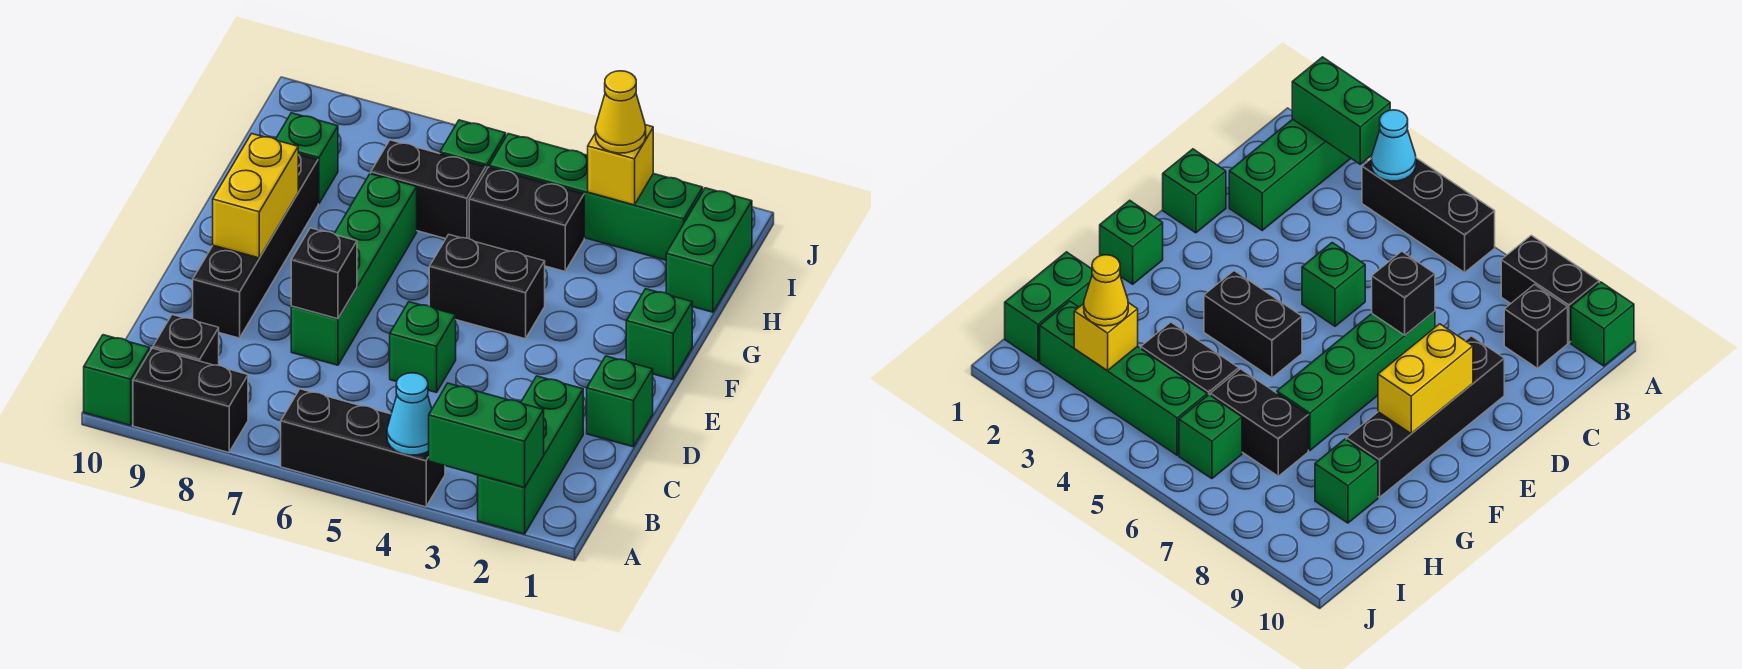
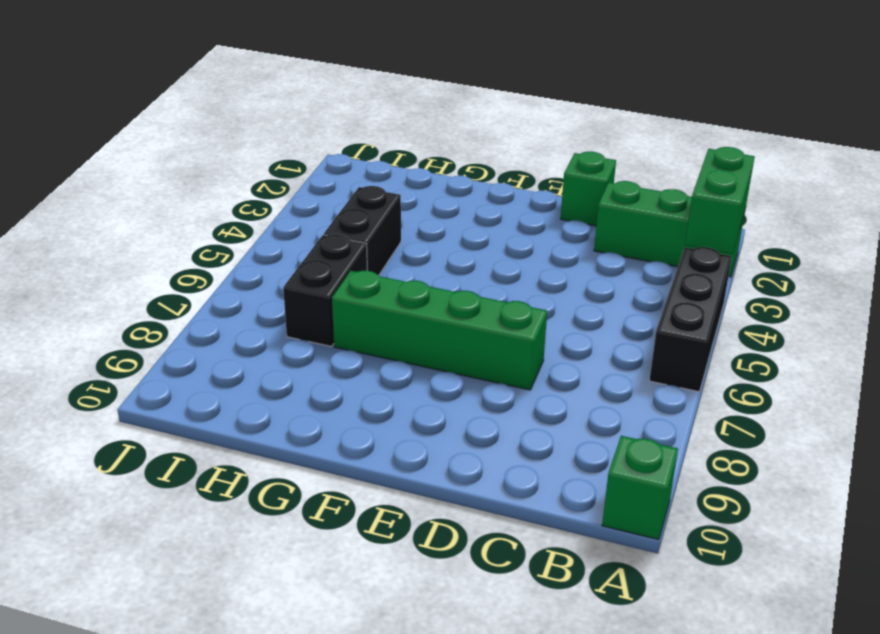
none -> black brick A8:A9 level 1
none -> black brick B9 level 1
none -> green brick D5 level 1

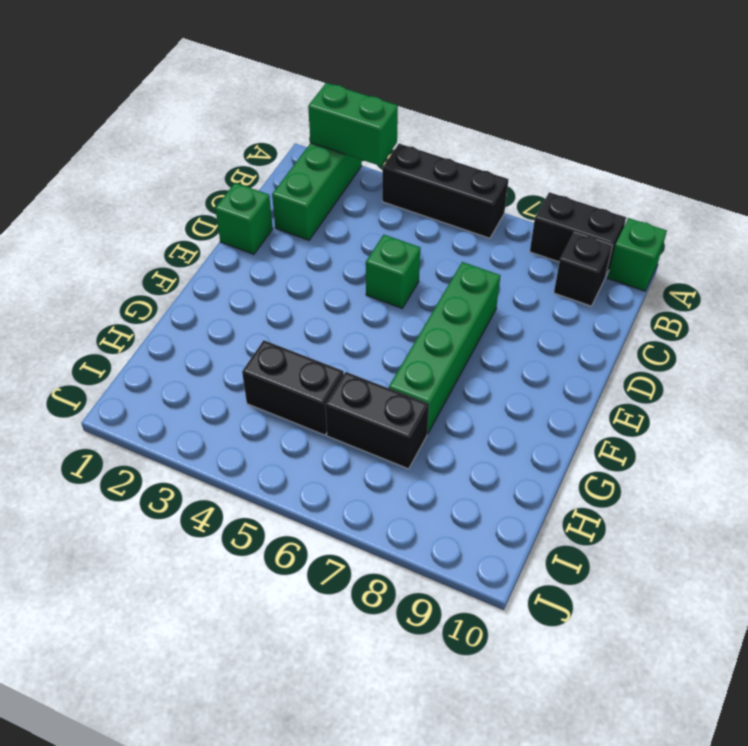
none -> black brick D9:G9 level 1
none -> green brick F1 level 1
none -> black brick F4:F5 level 1

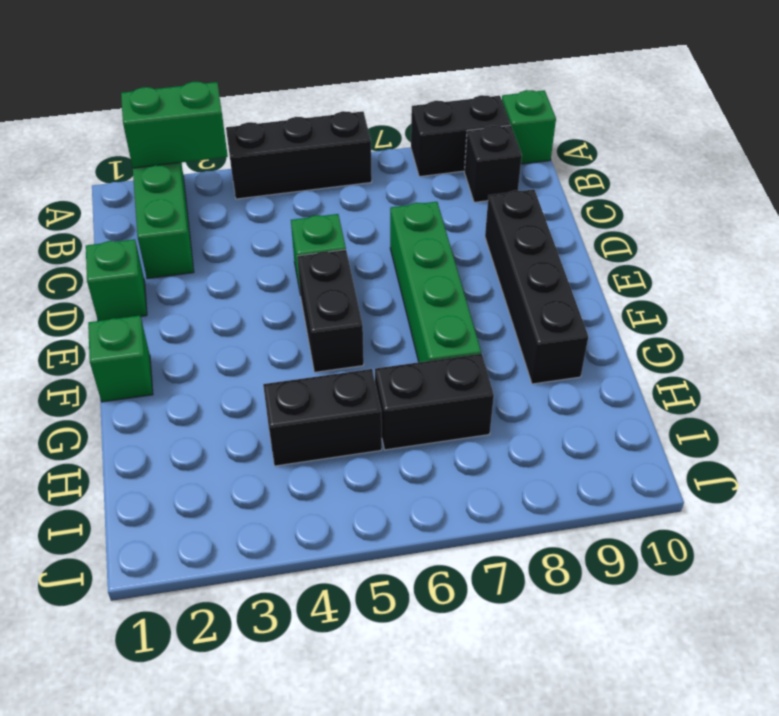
black brick E5:F5 level 1 -> black brick F4:F5 level 1
none -> green brick H1:I1 level 1
none -> green brick H9 level 1
none -> green brick I2:I5 level 1

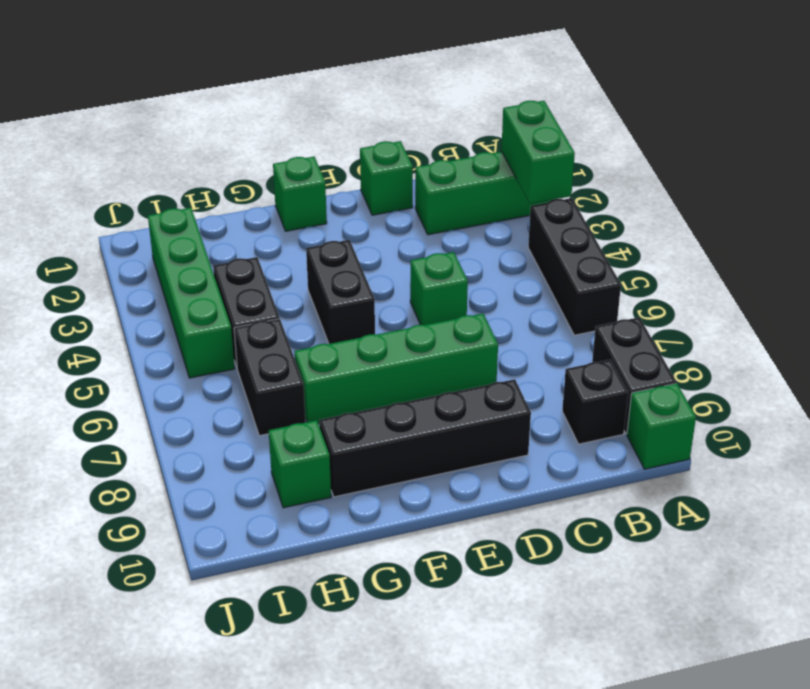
none -> green brick H1:I1 level 1
none -> green brick I6 level 1
none -> cyan cone A4 level 2

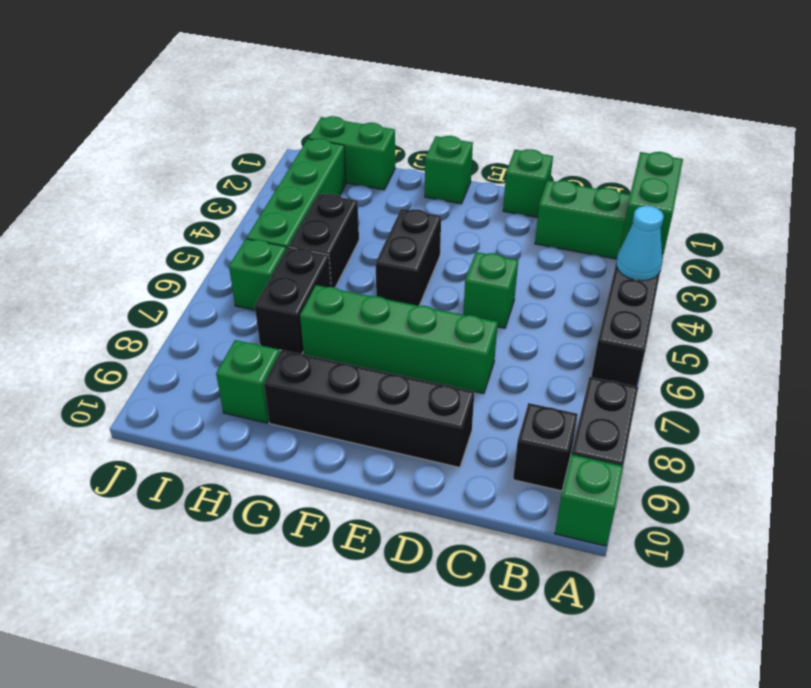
none -> black brick D7 level 2
none -> yellow brick E9:F9 level 2
none -> yellow brick I3 level 2

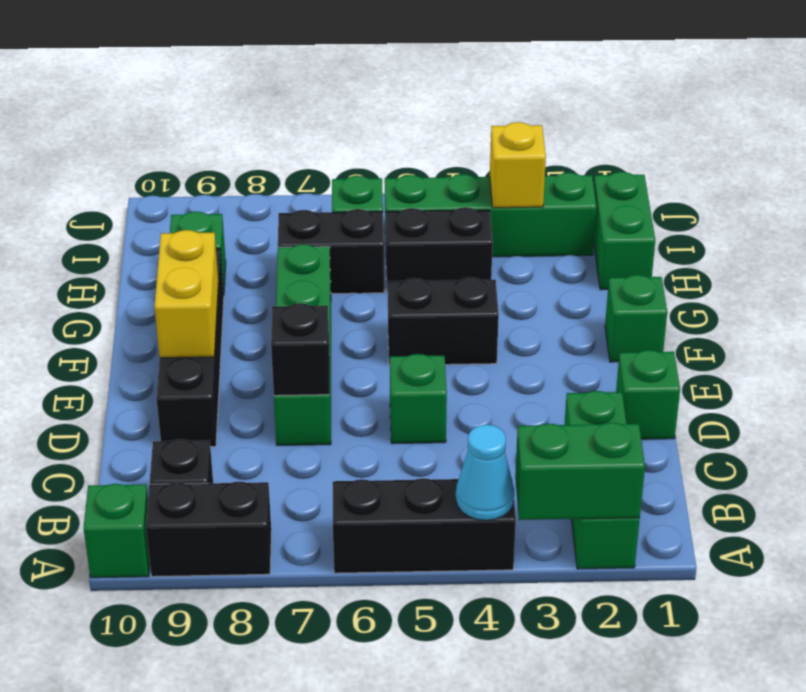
none -> yellow cone I3 level 3

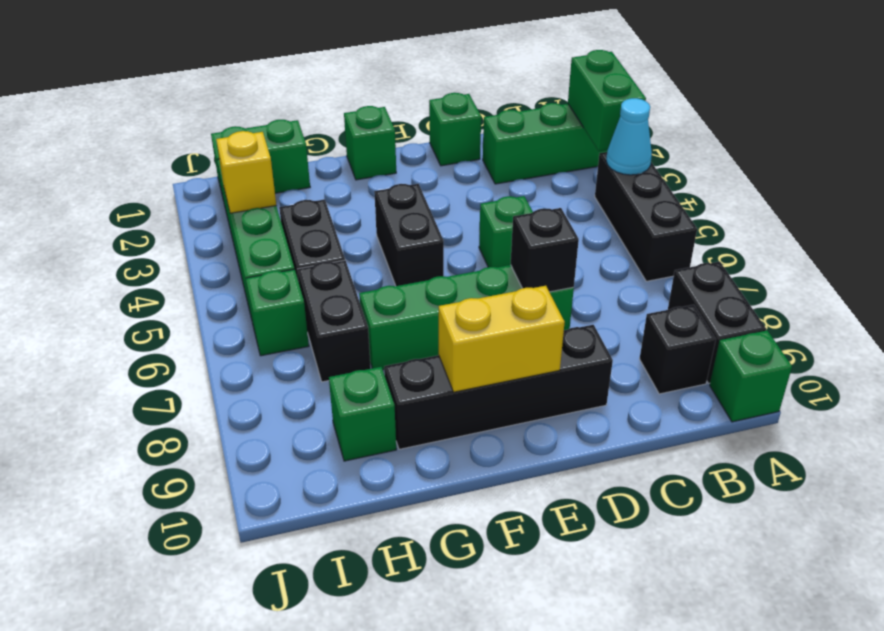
none -> yellow cone I3 level 3

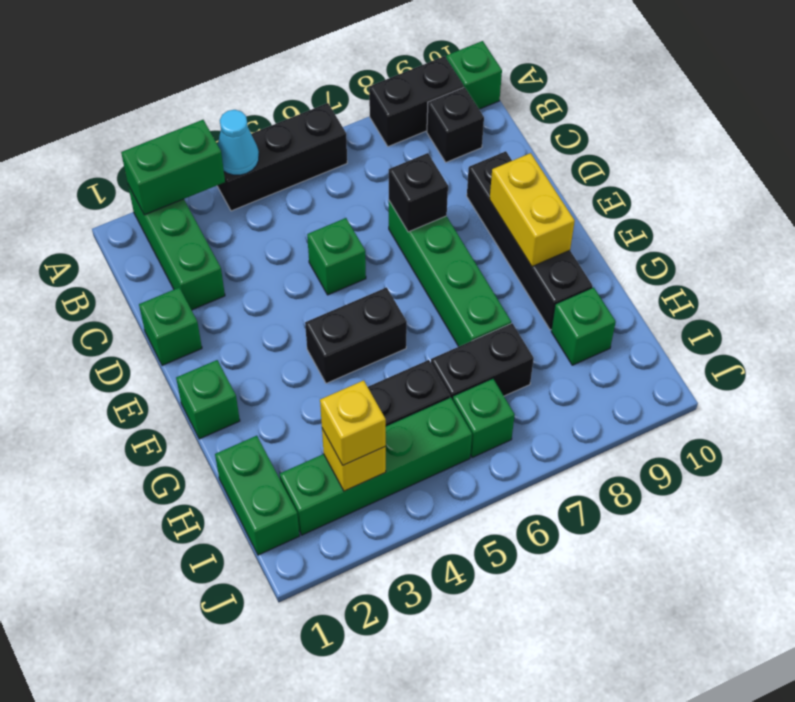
yellow brick I3 level 3 -> yellow cone I3 level 3

